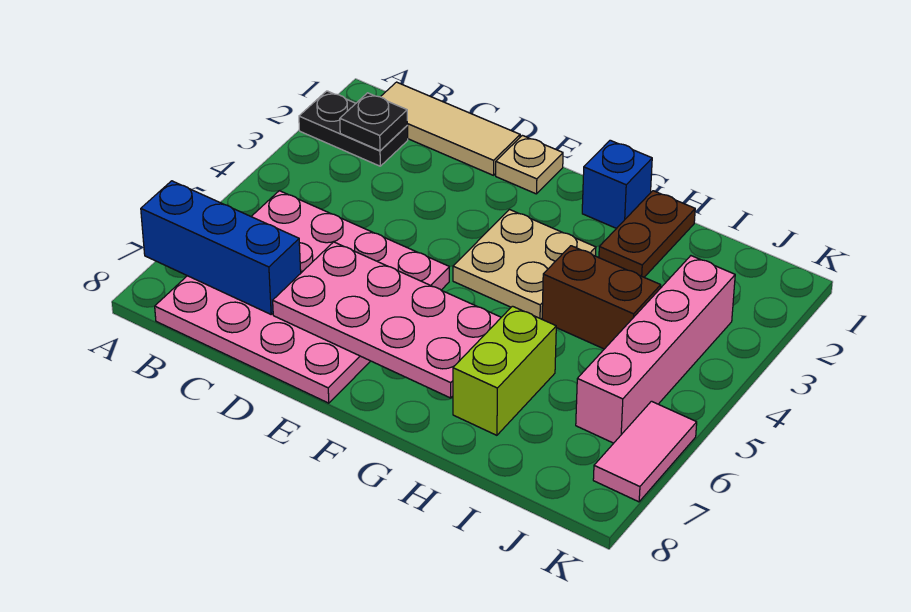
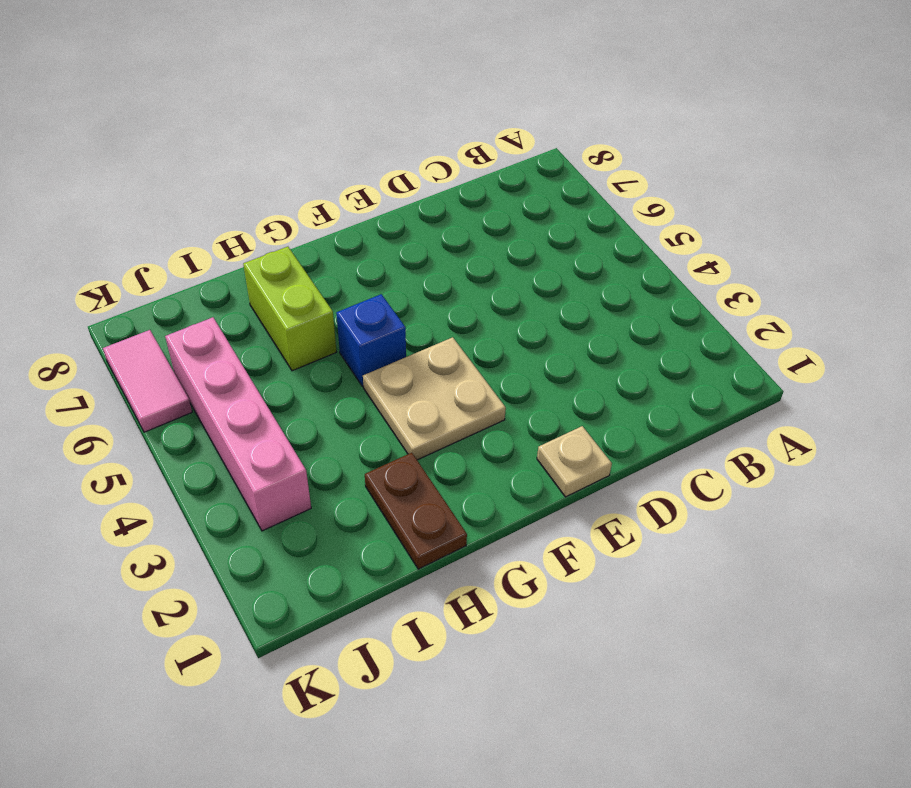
blue brick G5 level 1 -> blue brick G1 level 1
none -> black plate A2:B2 level 1
none -> tan tile B1:D1 level 1
none -> pink plate B5:E8 level 1

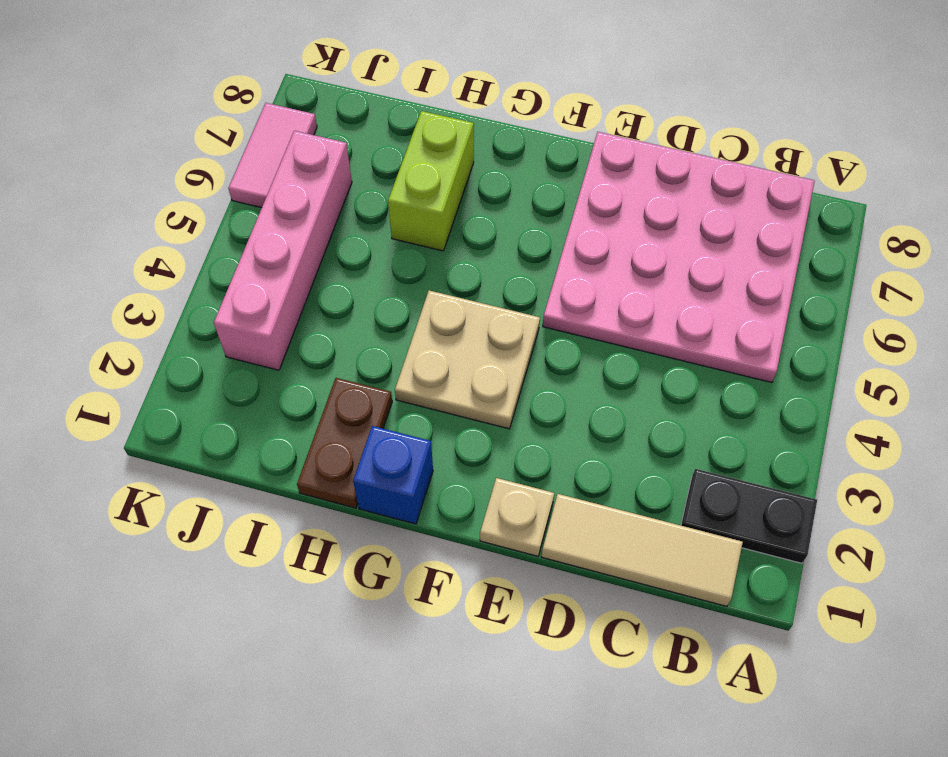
none -> brown brick H4:I4 level 1
none -> blue brick A7:C7 level 2
none -> black plate B2 level 2

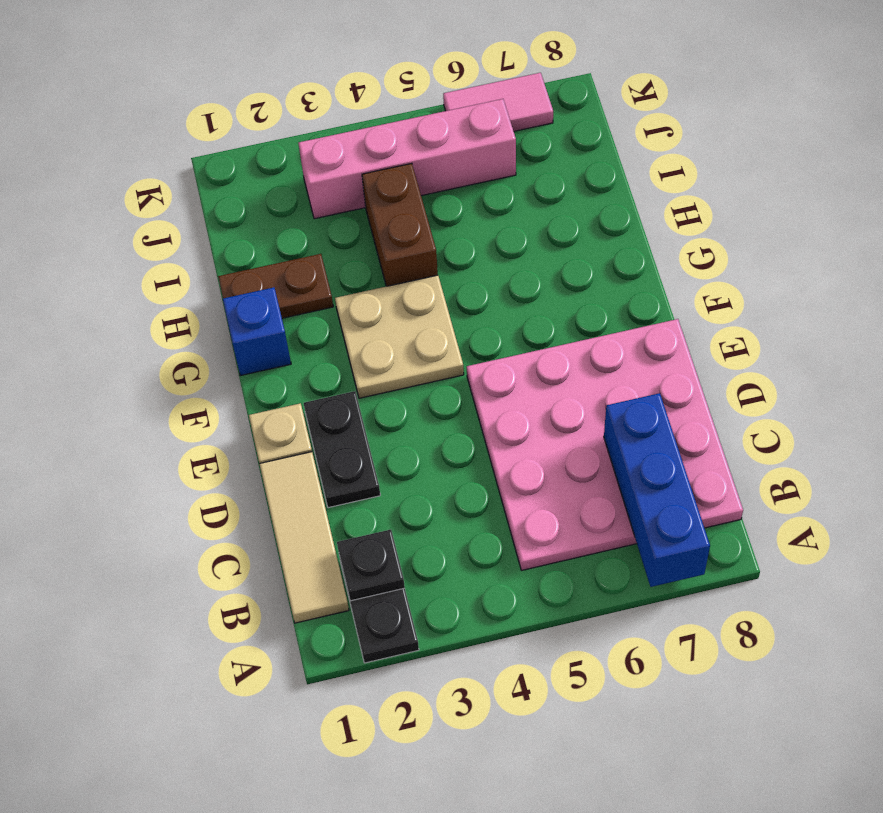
black plate D2:E2 level 1 -> none
none -> lime brick H6:H7 level 1
none -> pink plate D6:G7 level 2

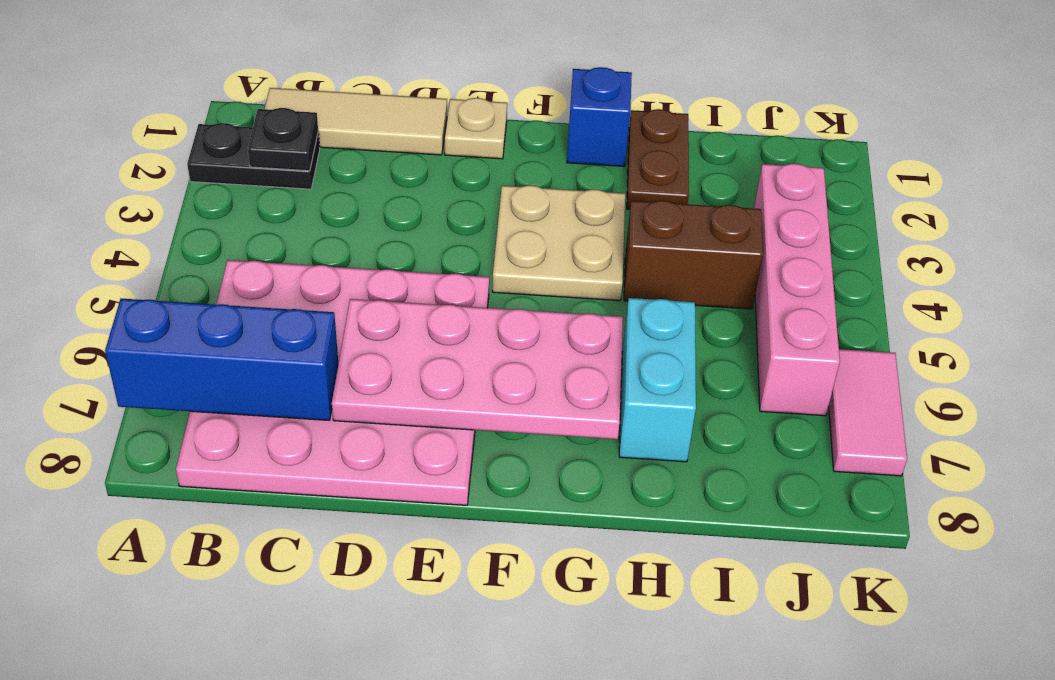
cyan brick H6:H7 level 1 -> lime brick H6:H7 level 1

